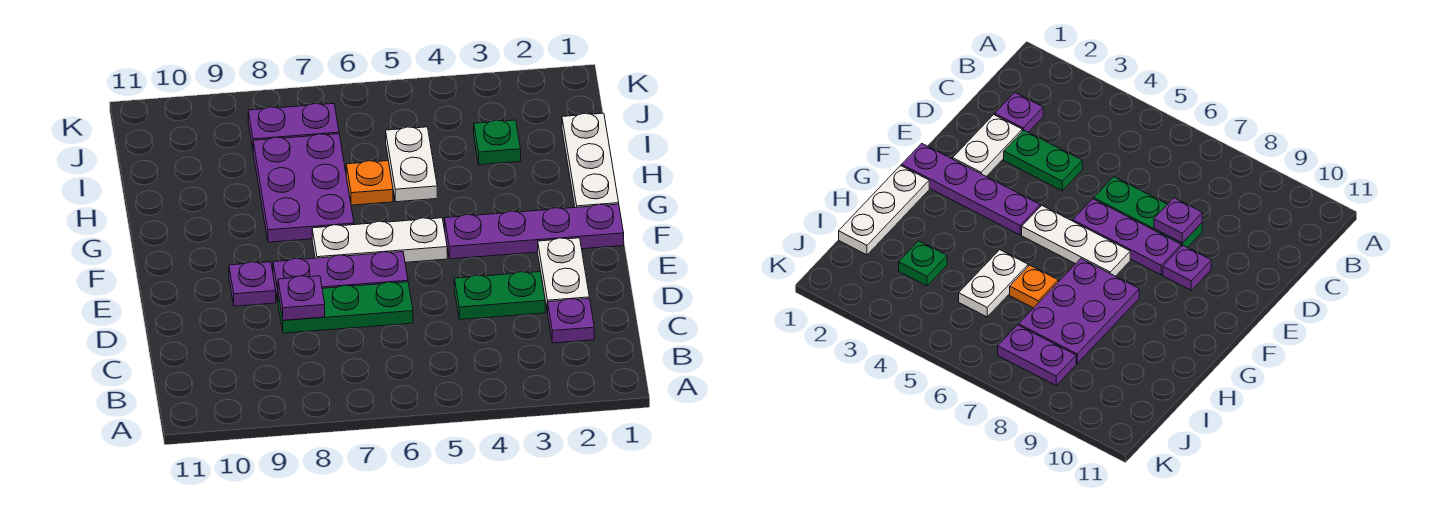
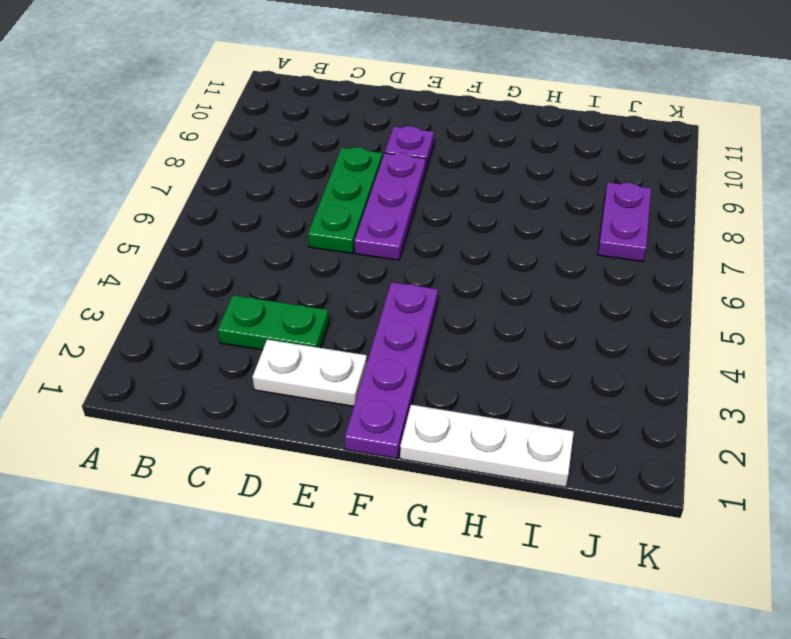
green plate C3:D3 level 1 -> green plate D3:D4 level 1
none -> purple plate C2 level 1
none -> white plate F5:F7 level 1
none -> purple plate G7:I8 level 1

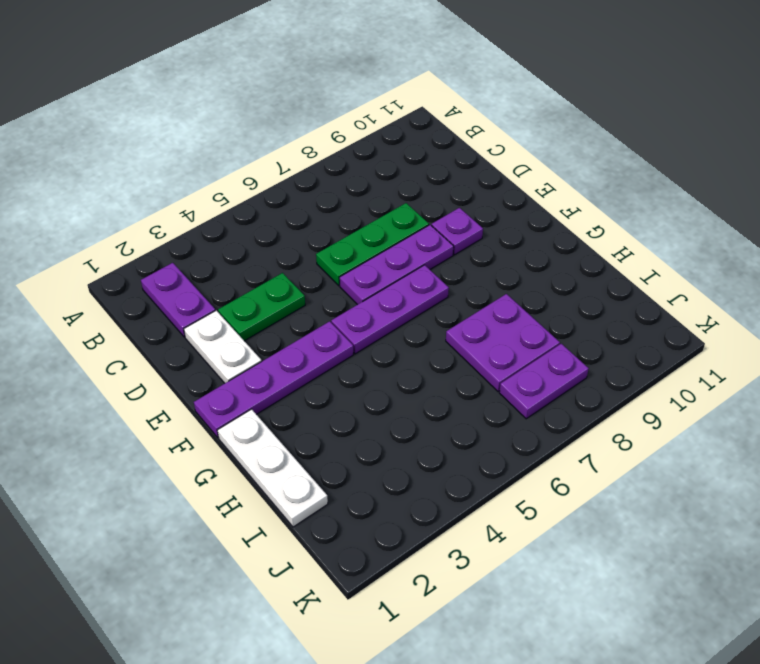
purple plate B2:C2 level 1 -> purple plate C2 level 1
purple plate F5:F7 level 1 -> white plate F5:F7 level 1
purple plate H7:I8 level 1 -> purple plate G7:I8 level 1
none -> white plate H5:I5 level 1
none -> orange plate H6 level 1
none -> green plate I3 level 1

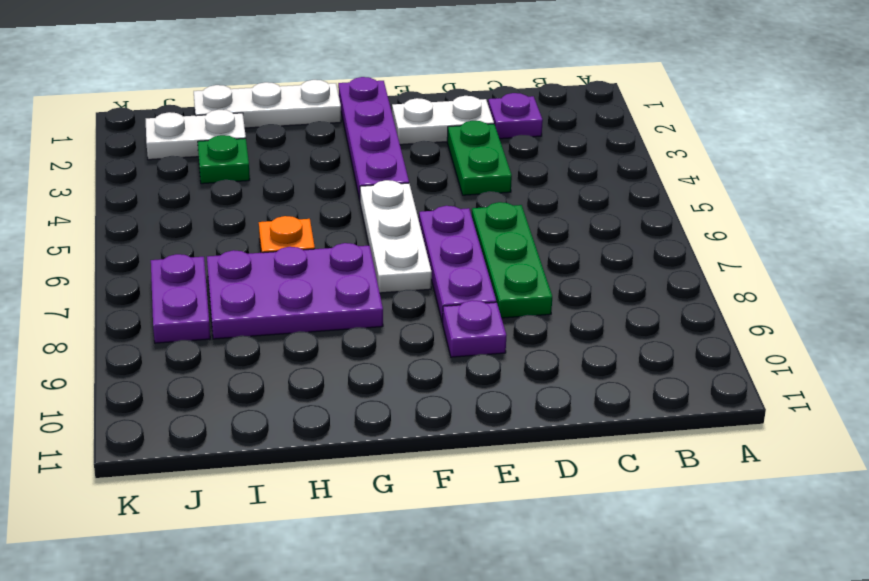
white plate I2:J2 level 1 -> white plate H5:I5 level 1
none -> purple plate D8 level 2

